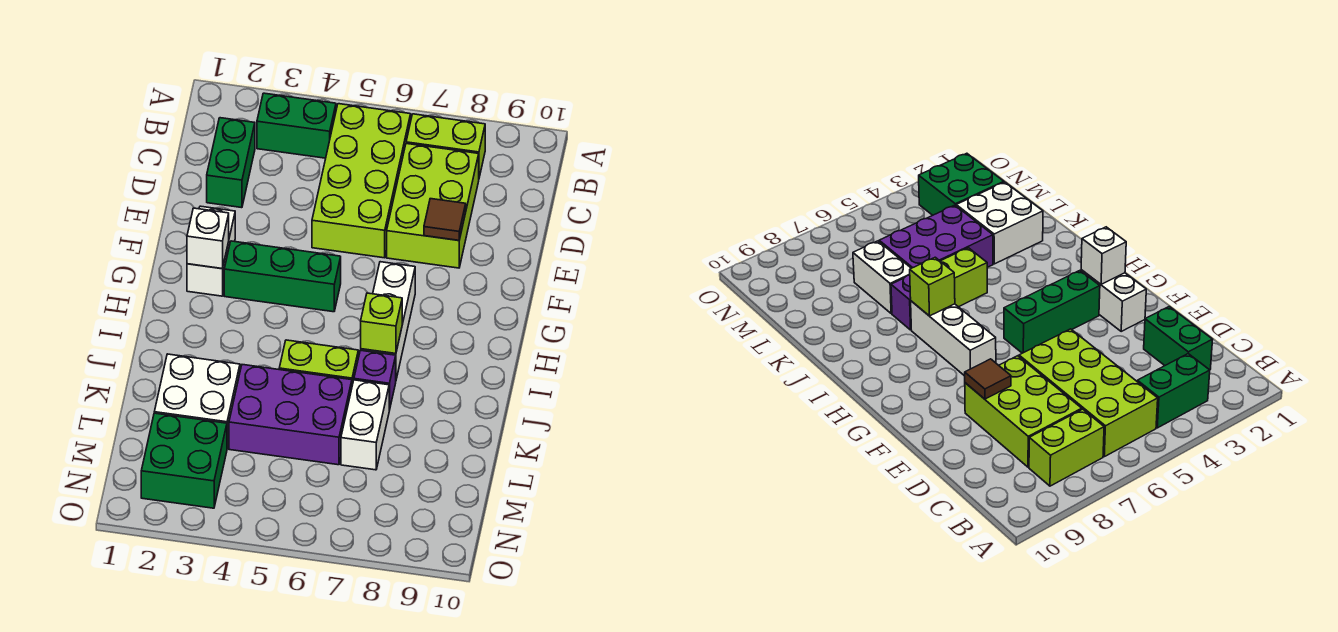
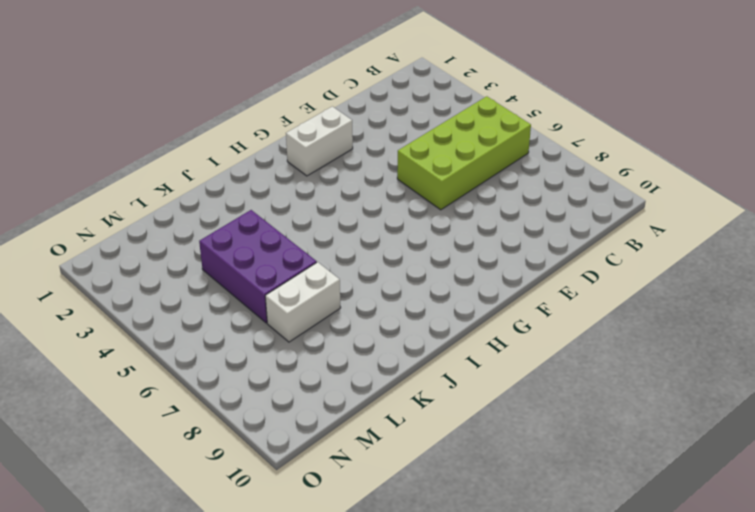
none -> green brick B3:B4 level 1
none -> lime brick B7:B8 level 1
none -> green brick C2:D2 level 1

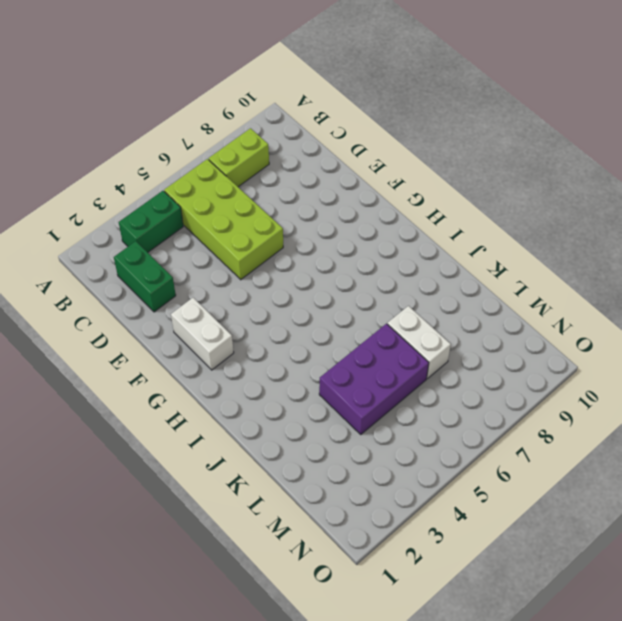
none -> lime brick C7:E8 level 1
none -> green brick G3:G5 level 1
none -> white brick G7:I7 level 1

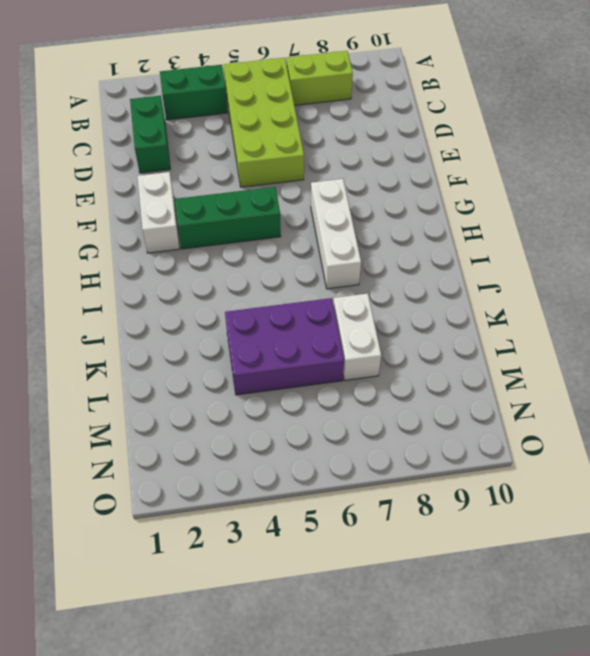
none -> lime brick C7:E8 level 1
none -> lime brick J5:J6 level 1
none -> purple brick J7 level 1

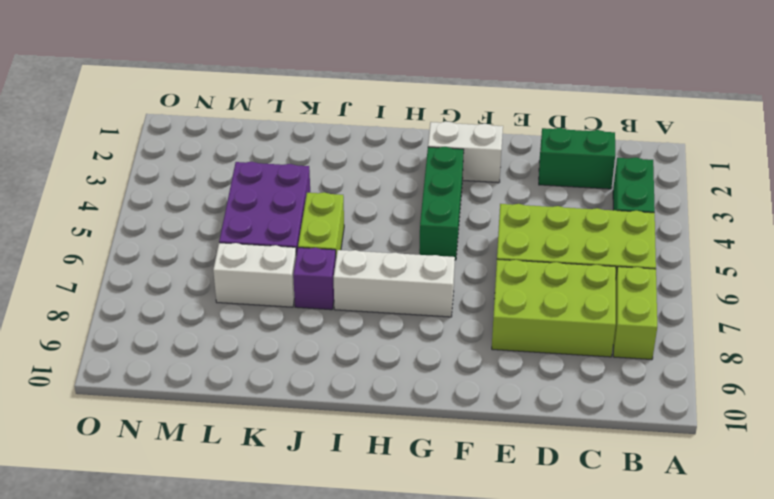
none -> white brick K2:L3 level 1
none -> green brick M2:N3 level 1
none -> brown tile E8 level 2

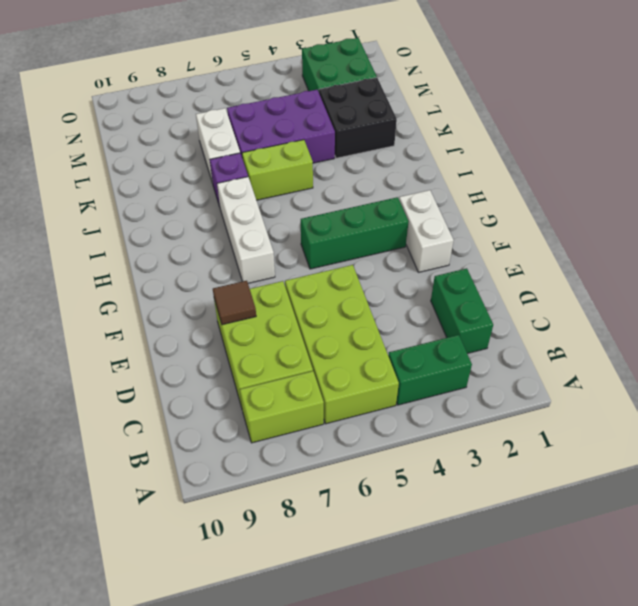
black brick K2:L3 level 1 -> white brick K2:L3 level 1
none -> white brick G2 level 2
none -> lime brick I7 level 2

